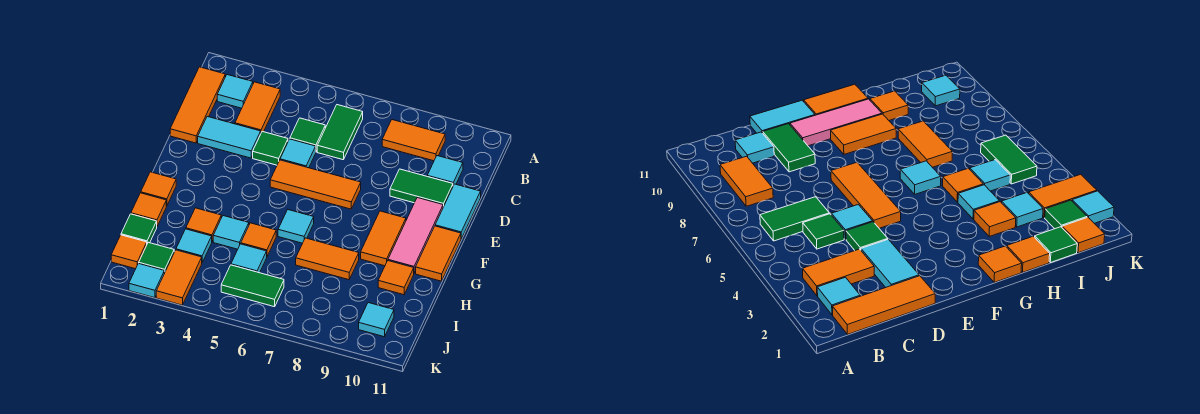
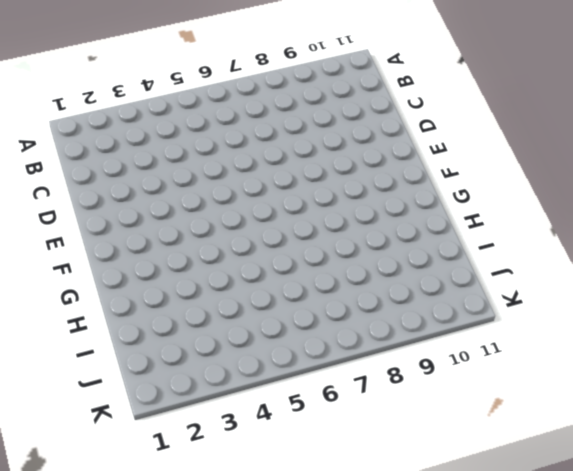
none -> orange tile B1:D1 level 1
none -> cyan tile B2 level 1
none -> orange tile B3:C3 level 1
none -> green tile B6:C6 level 1

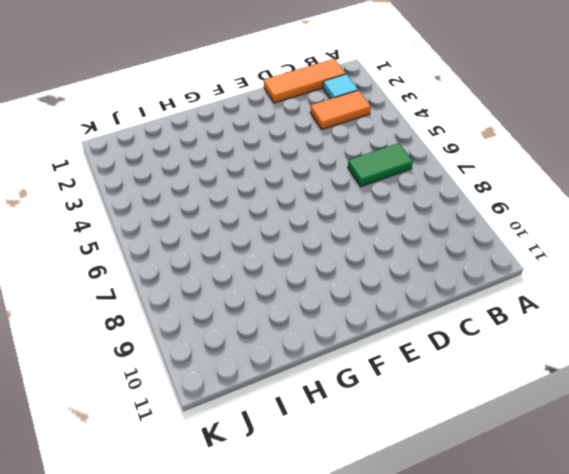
none -> orange tile B8:B9 level 1
none -> green tile C5 level 1
none -> cyan tile C10 level 1
none -> cyan tile D2:D3 level 1

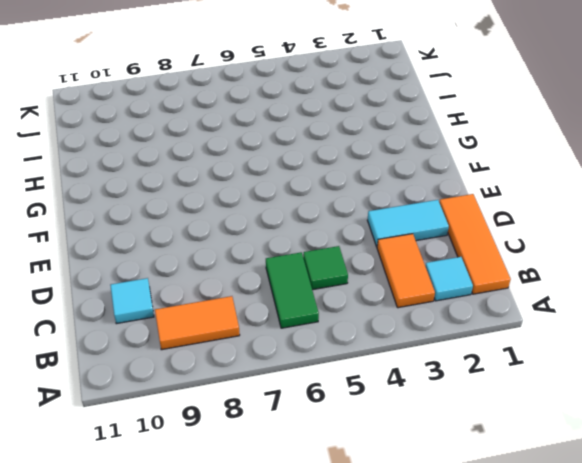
none -> green tile D4 level 1
none -> cyan tile D5 level 1
none -> green tile D9:D10 level 1
none -> cyan tile D11:E11 level 1

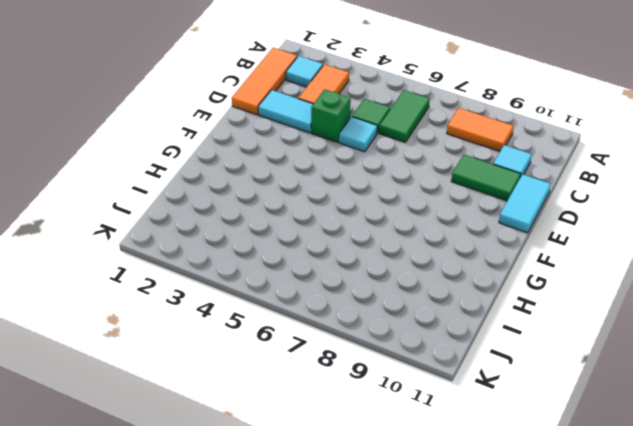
green brick D4 level 1 -> green tile D4 level 1
none -> orange tile E5:E7 level 1
none -> pink tile E10:G10 level 1
none -> orange tile F9:G9 level 1
none -> orange tile F11:G11 level 1

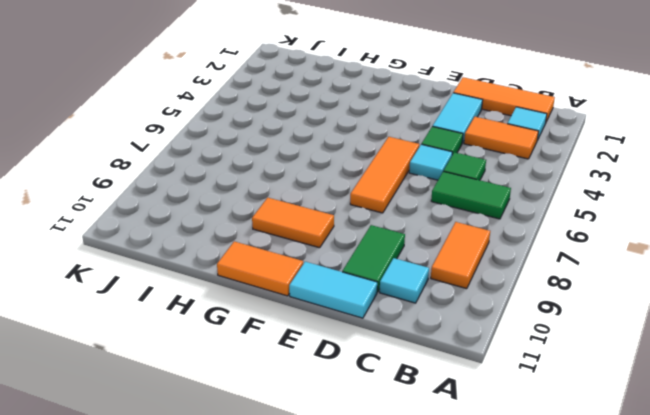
none -> pink tile E10:G10 level 1
none -> orange tile G1 level 1
none -> cyan tile G6 level 1
none -> orange tile H1 level 1

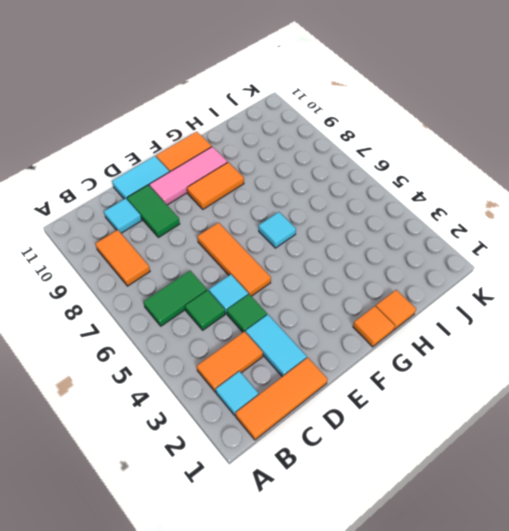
none -> orange tile H3 level 1
none -> cyan tile H4 level 1
none -> orange tile H5 level 1
none -> orange tile H7:H8 level 1

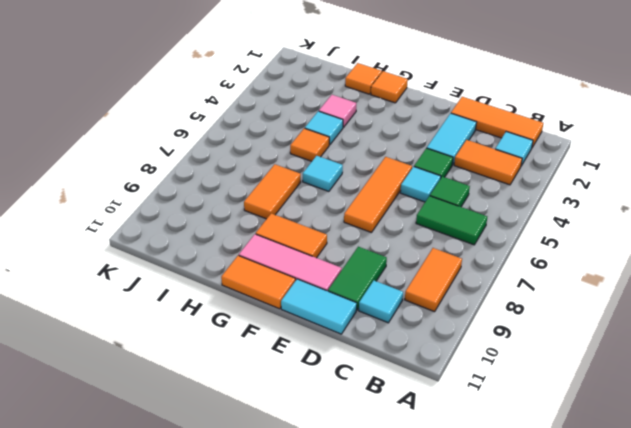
pink tile H3 level 1 -> orange tile H3 level 1
none -> orange tile H10 level 1
none -> green tile I1 level 1
none -> cyan tile I3 level 1
none -> cyan tile I5 level 1

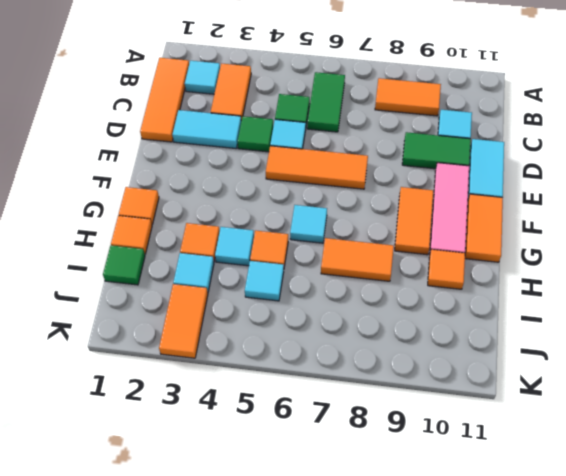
none -> orange tile J1 level 1
none -> green tile J2 level 1
none -> green tile J5:J6 level 1
none -> cyan tile J10 level 1

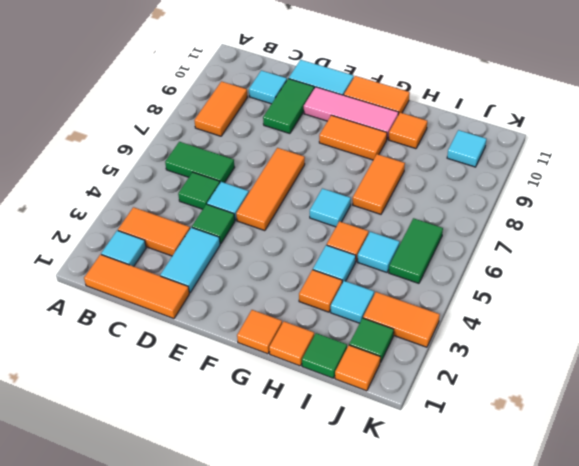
none -> cyan tile K2 level 1

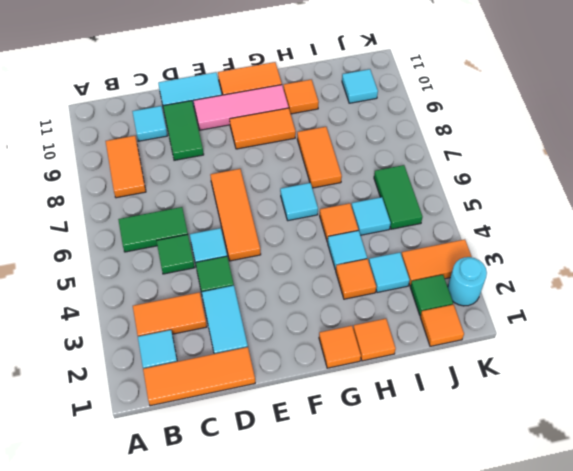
cyan round brick K2 level 1 -> cyan tile K2 level 1
none -> green tile I1 level 1

